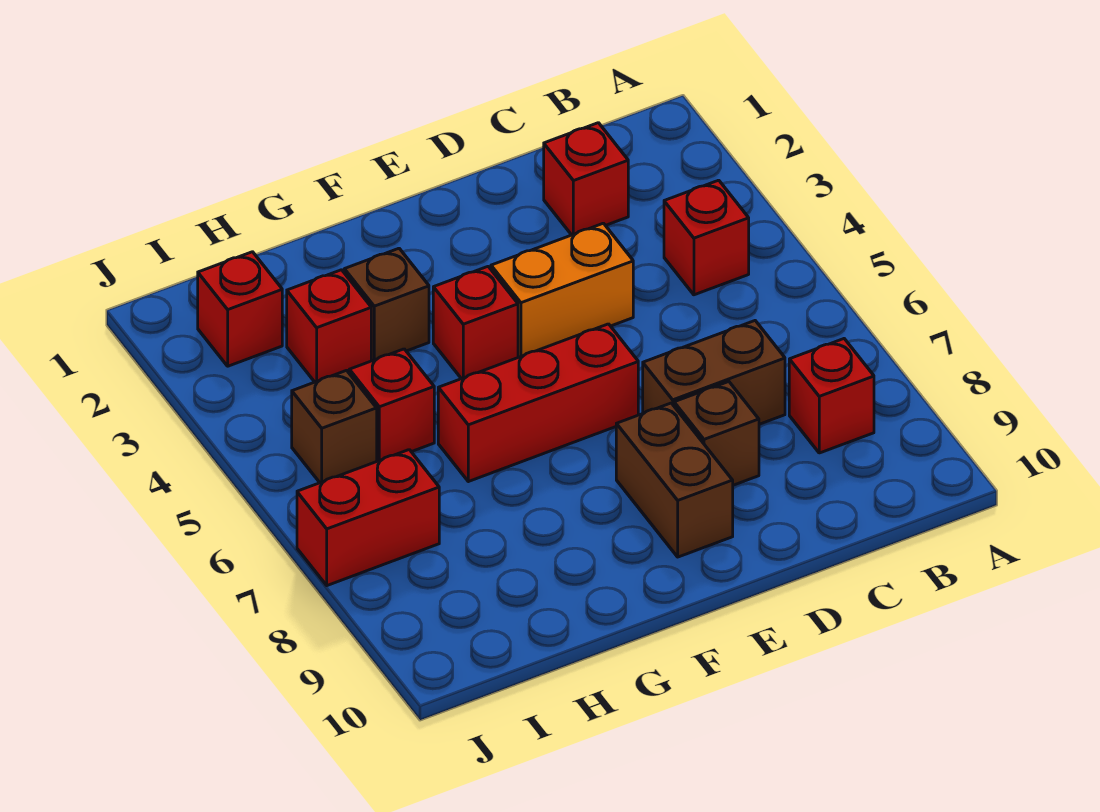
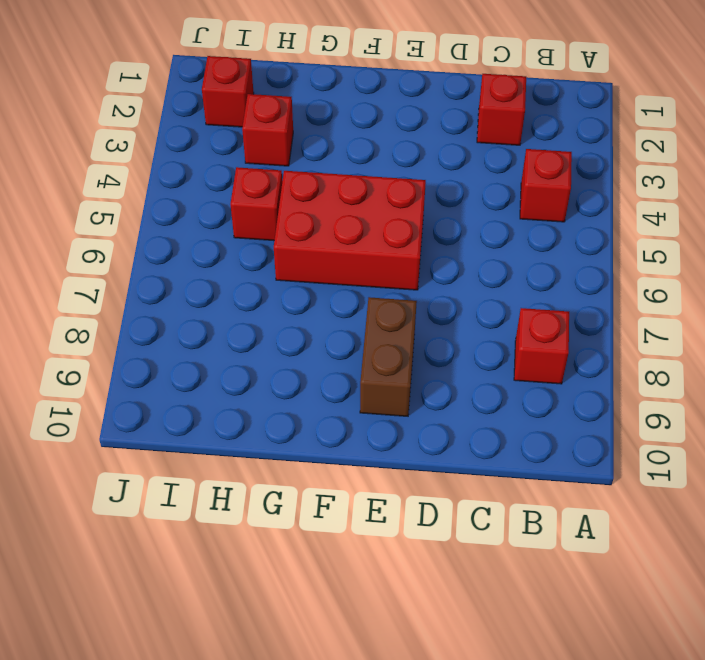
red brick E5:G6 level 1 -> red brick E6:G6 level 1
none -> brown brick C7:D7 level 1
none -> orange brick D4:E4 level 1
none -> brown brick D8 level 1

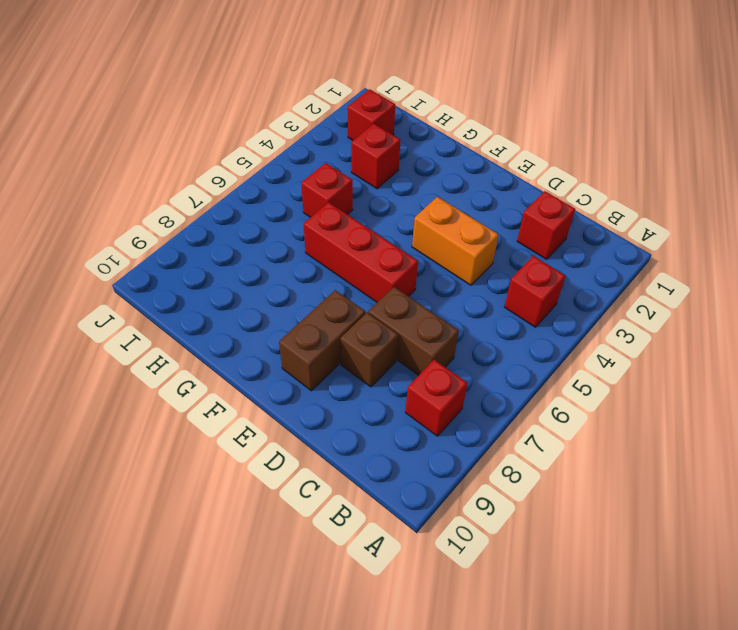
none -> red brick F4 level 1
none -> brown brick G3 level 1
none -> brown brick I5 level 1

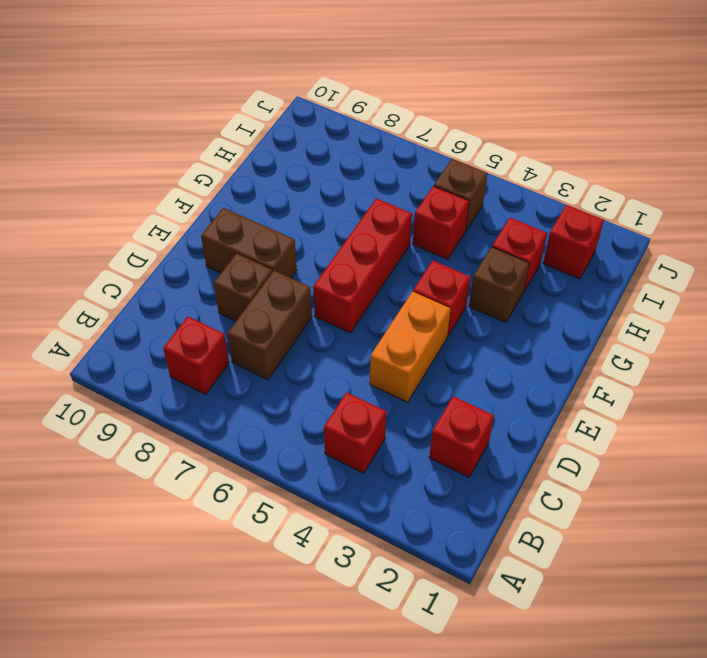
none -> red brick I7:J7 level 1

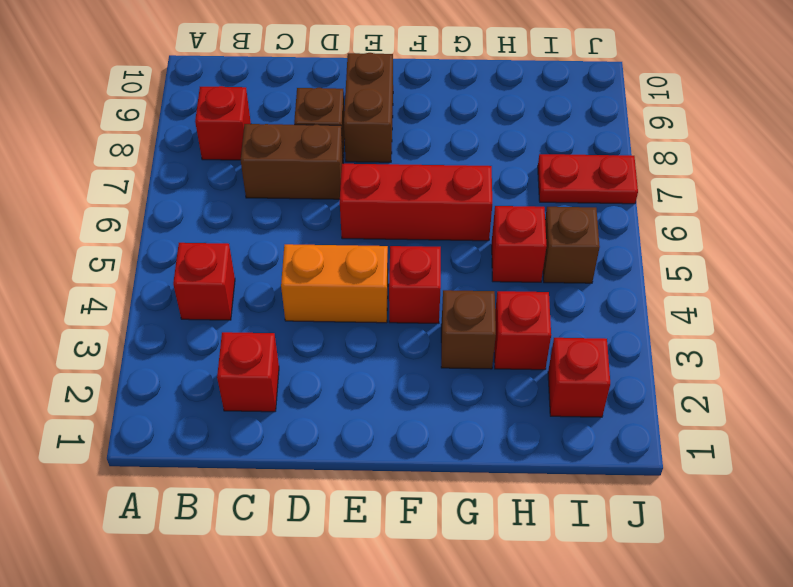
red plate I7:J7 level 1 -> red brick I7:J7 level 1

